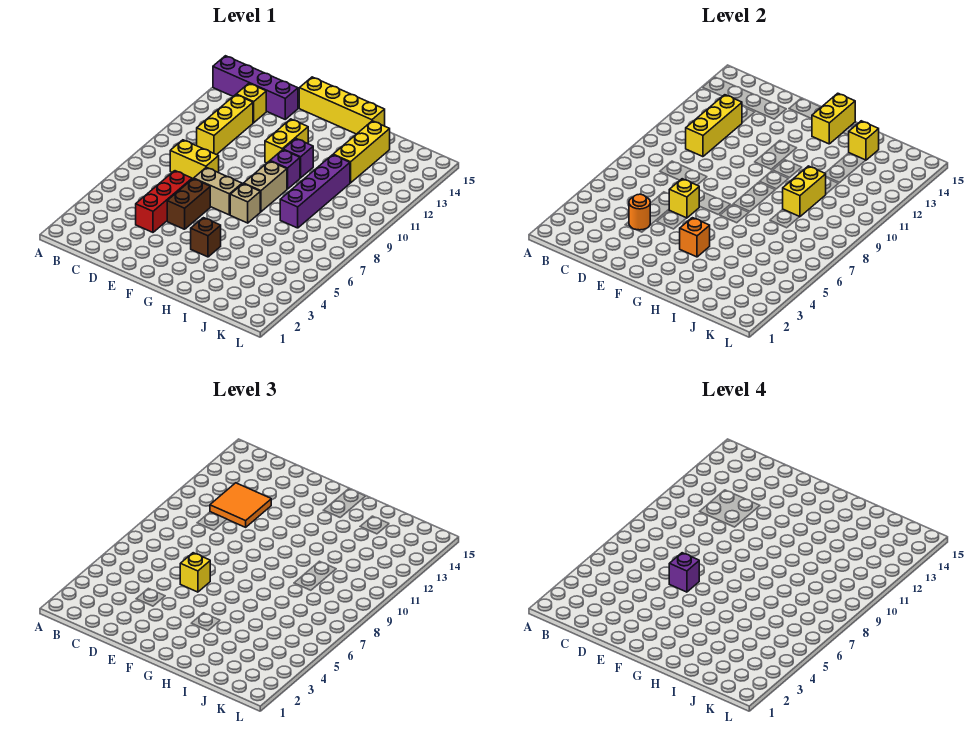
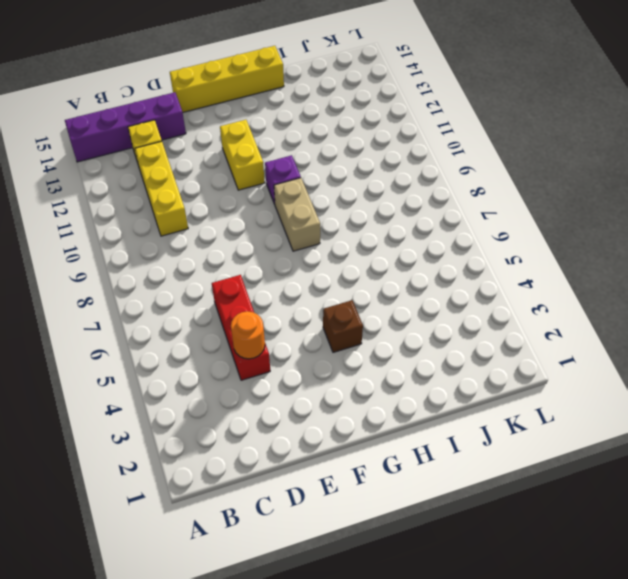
none -> yellow brick C8:D8 level 1
none -> brown brick E5:E6 level 1
none -> tan brick E7:F7 level 1

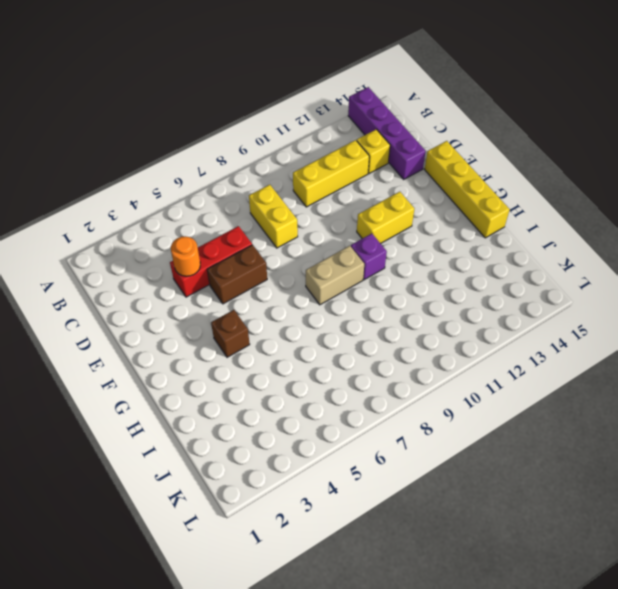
none -> tan brick E7:F7 level 1
none -> tan brick G7 level 1
none -> purple brick G11 level 1

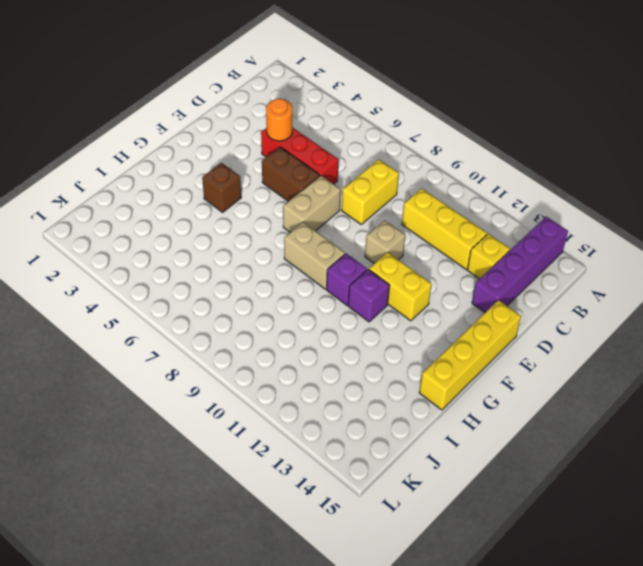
tan brick E10 level 1 -> tan brick G7 level 1
none -> purple brick I8:I11 level 1
none -> yellow brick I12:I14 level 1
none -> yellow brick C10:C12 level 2

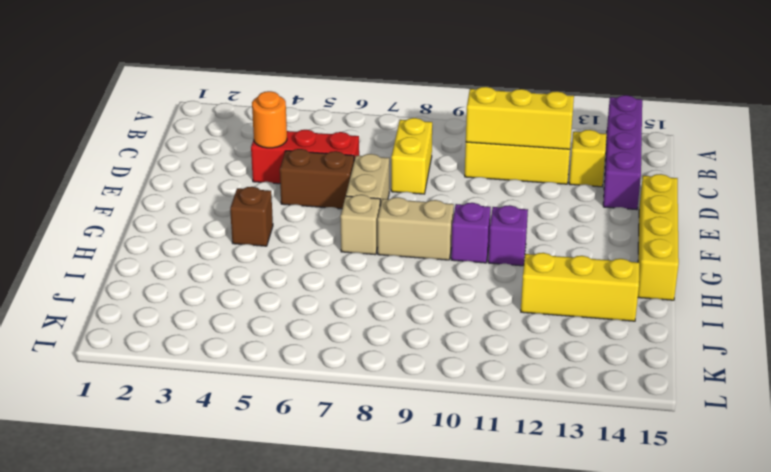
none -> yellow brick F11:F12 level 1
none -> purple brick I8:I11 level 1
none -> yellow brick E6 level 2

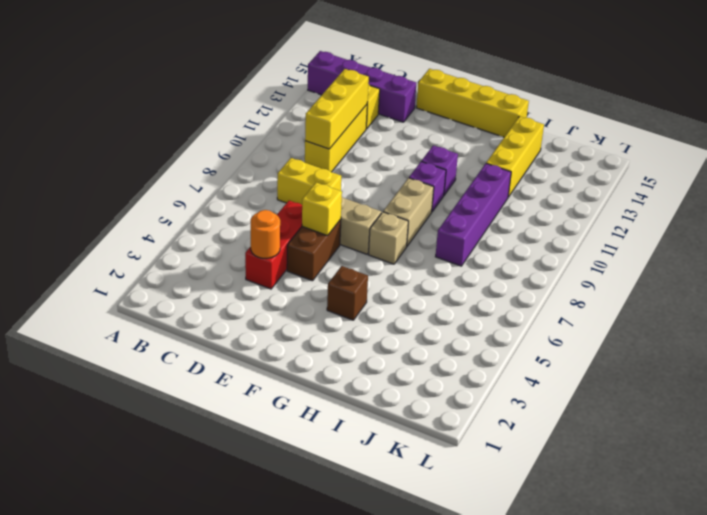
none -> yellow brick F11:F12 level 1
none -> orange brick G4 level 2
none -> yellow brick G14:G15 level 2

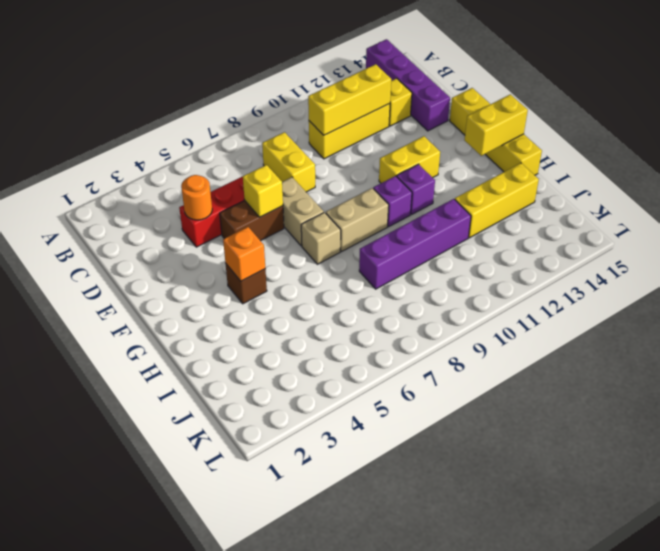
none -> yellow brick I9:I10 level 2
none -> yellow brick I14 level 2
none -> orange tile C11:D12 level 3

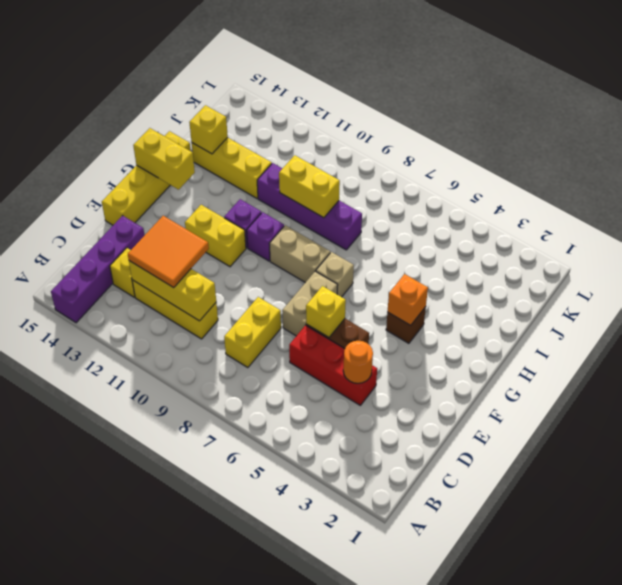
none -> yellow brick E6 level 3
none -> purple brick E6 level 4

